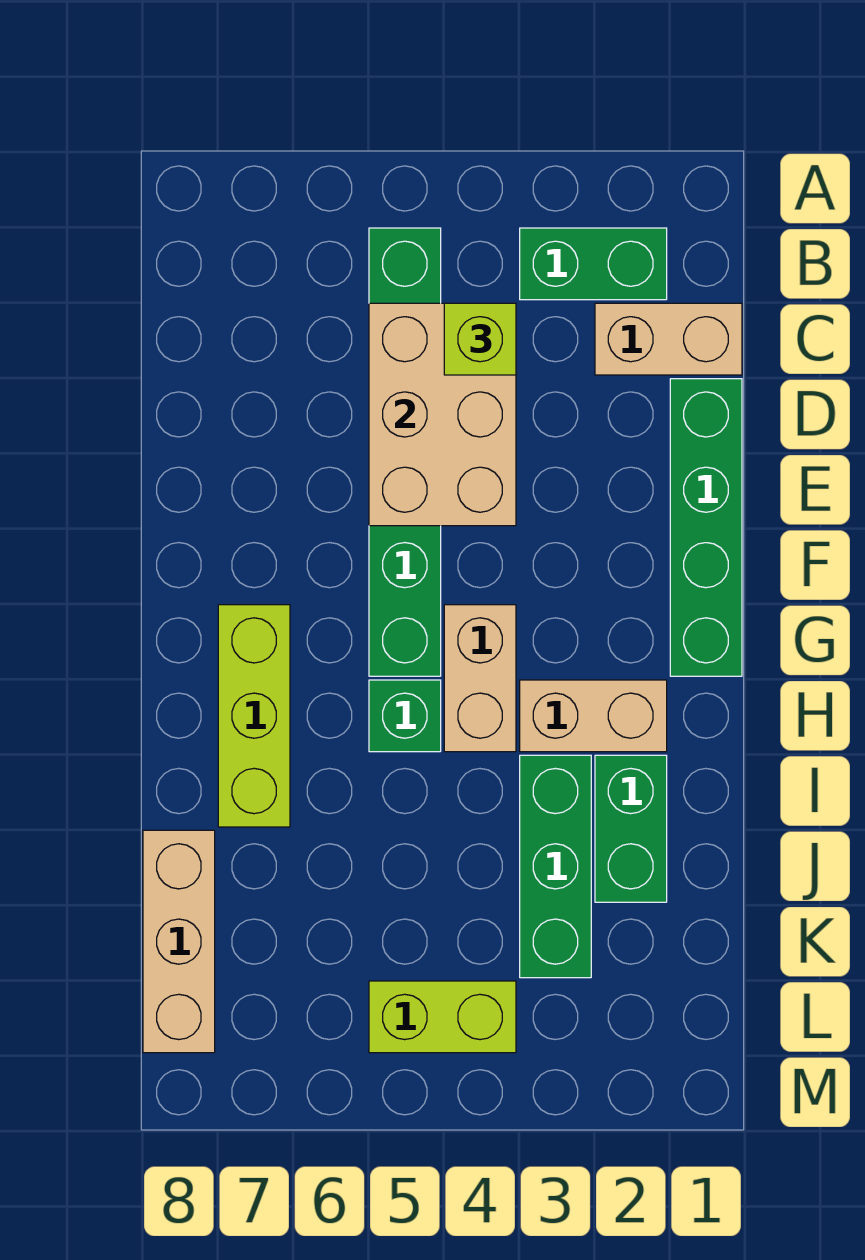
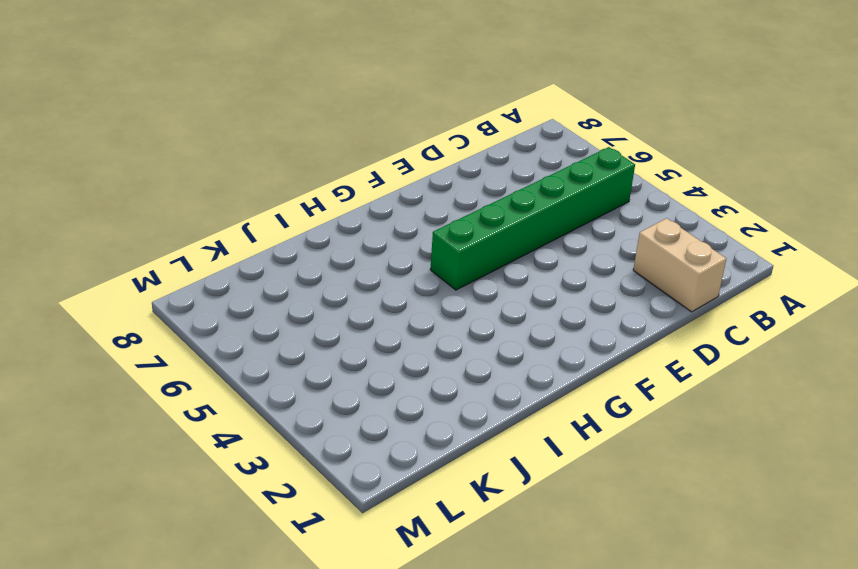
none -> green brick B2:B3 level 1
none -> green brick D1:G1 level 1
none -> tan brick G4:H4 level 1

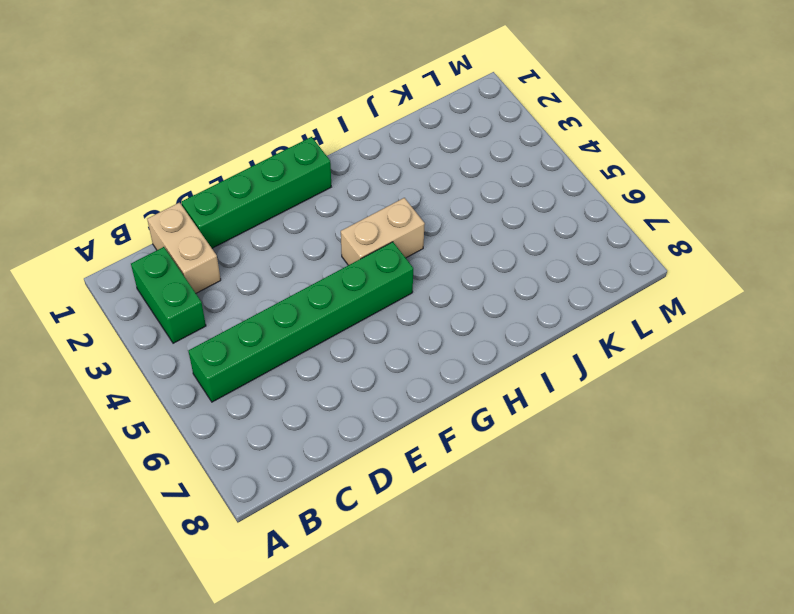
none -> lime brick G7:I7 level 1
none -> tan brick H2:H3 level 1
none -> green brick H5 level 1

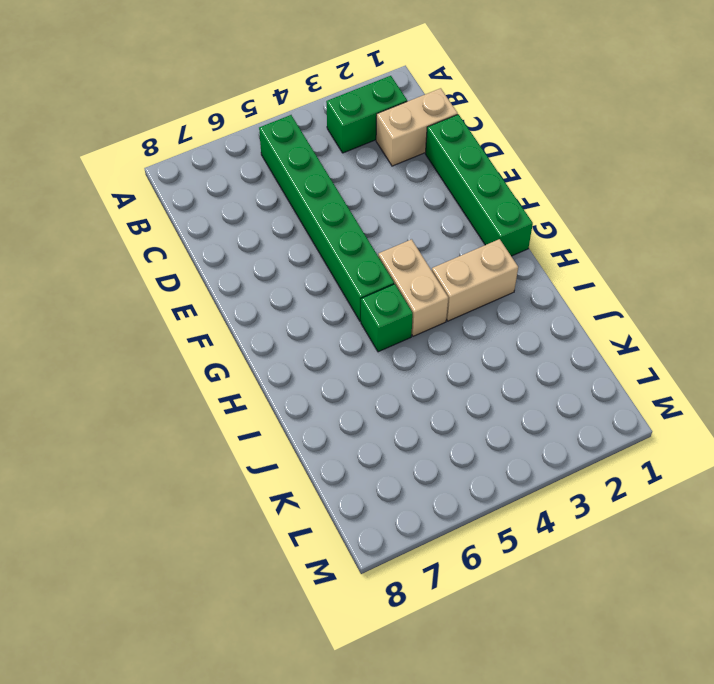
none -> lime brick G7:I7 level 1
none -> green brick I2:J2 level 1
none -> green brick I3:K3 level 1

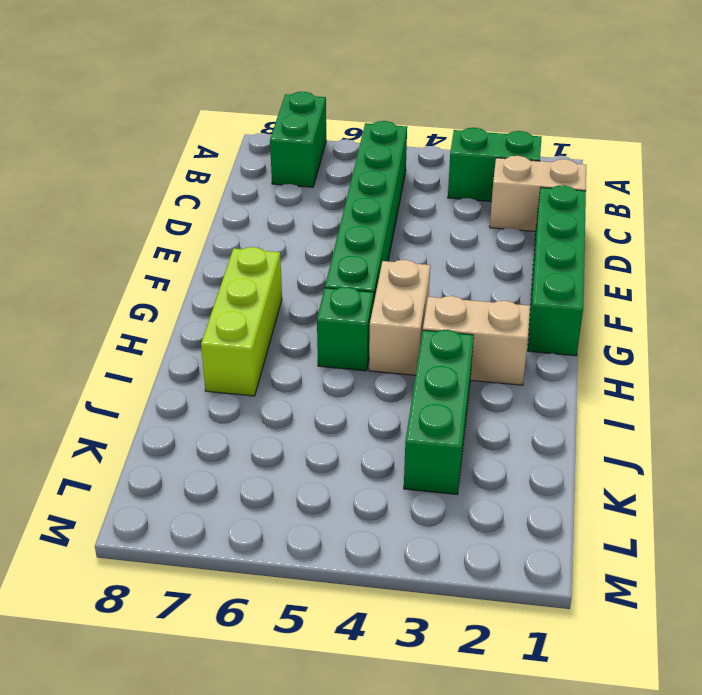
green brick A7:B7 level 1 -> green brick I2:J2 level 1
none -> tan brick J8:L8 level 1
none -> lime brick L4:L5 level 1
none -> tan brick C4:E5 level 2

